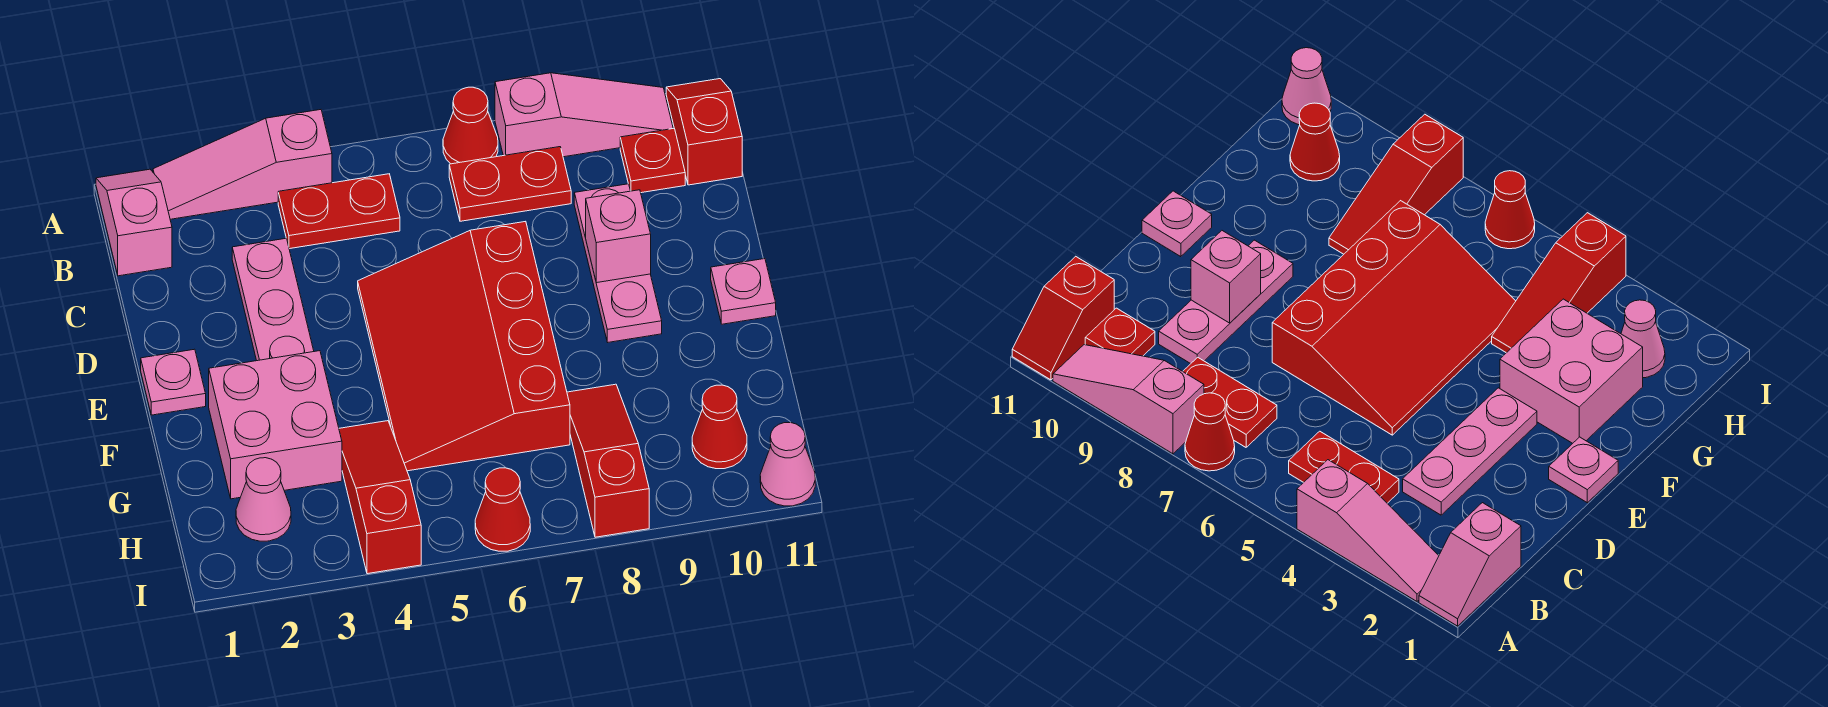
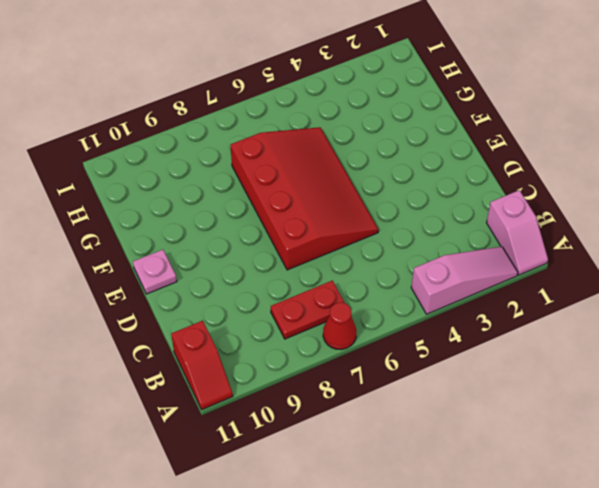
none -> pink slope A8:A10 level 1 top 8
none -> red plate B4:B5 level 1
none -> red plate B10 level 1

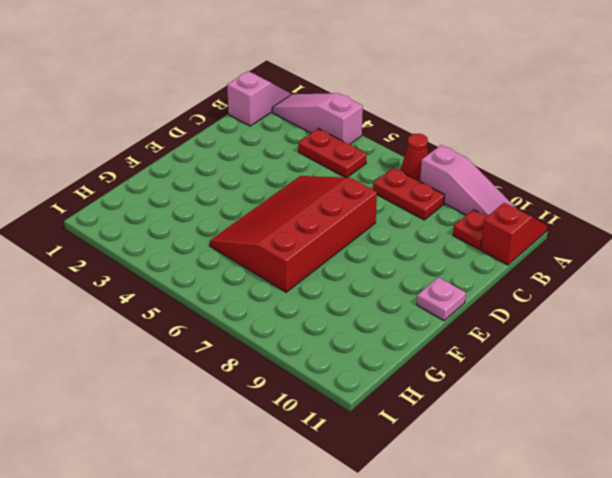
none -> pink plate C3:E3 level 1
none -> pink plate C9:E9 level 1
none -> pink plate E1 level 1

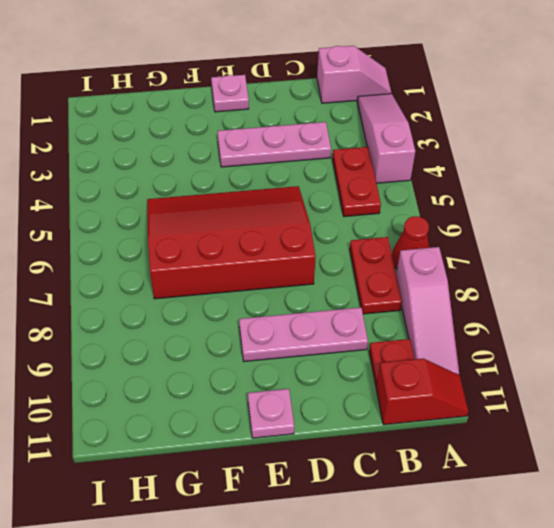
none -> pink brick F2:G3 level 1
none -> red slope G4:I4 level 1 top I
none -> red slope G8:I8 level 1 top I

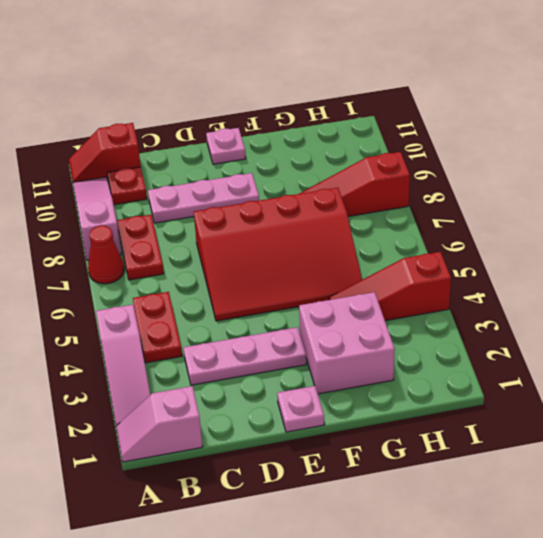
none -> pink cone H2 level 1
none -> red cone H10 level 1
none -> red cone I6 level 1

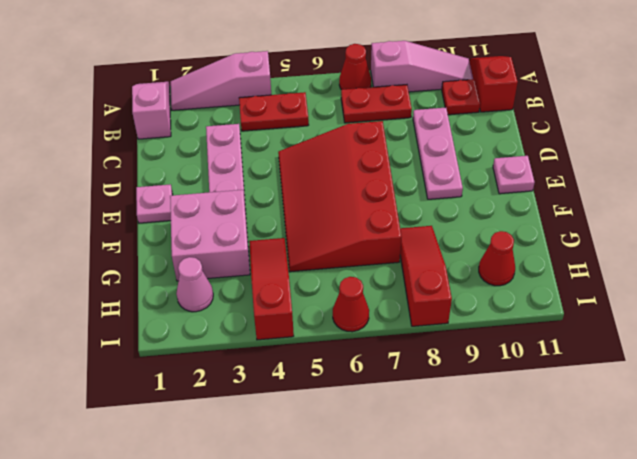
none -> pink cone I11 level 1
none -> pink brick D9 level 2

